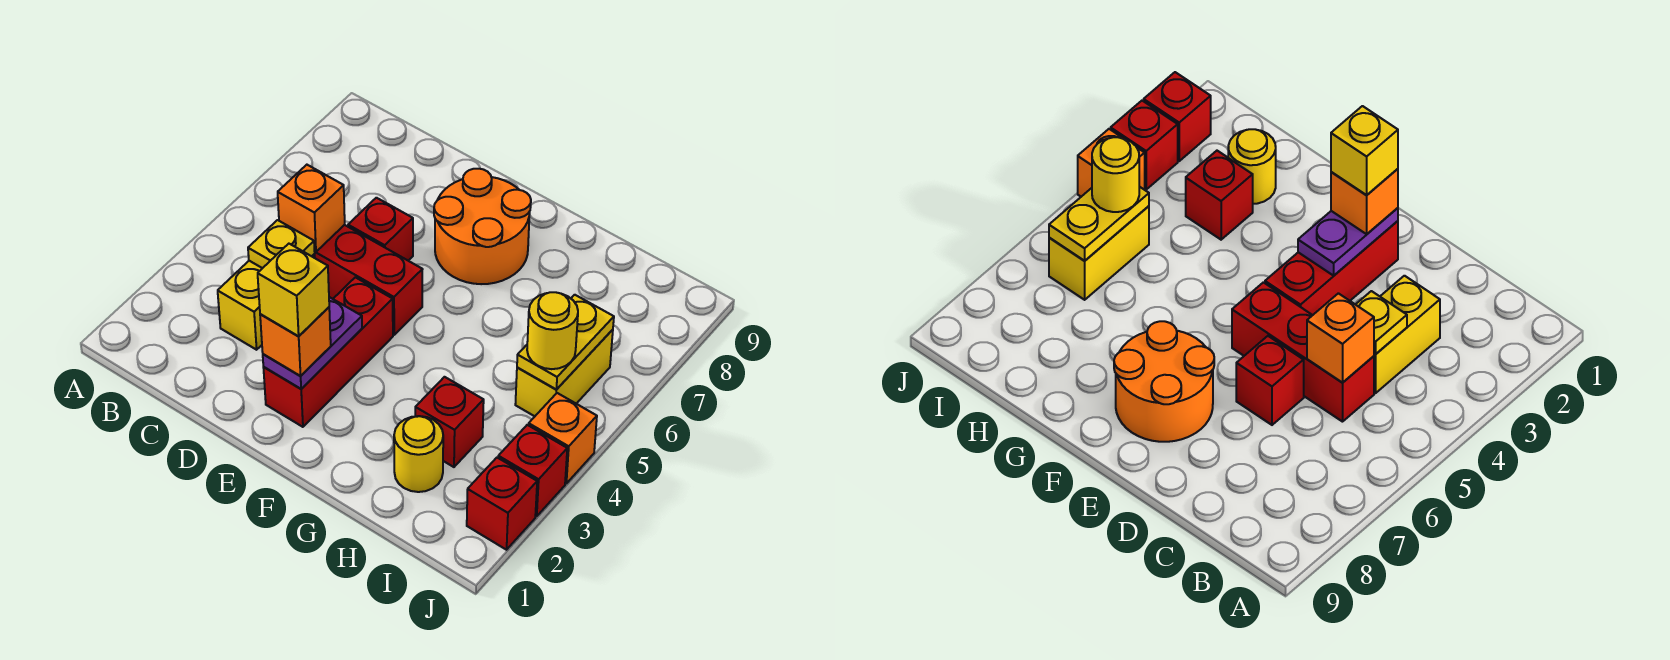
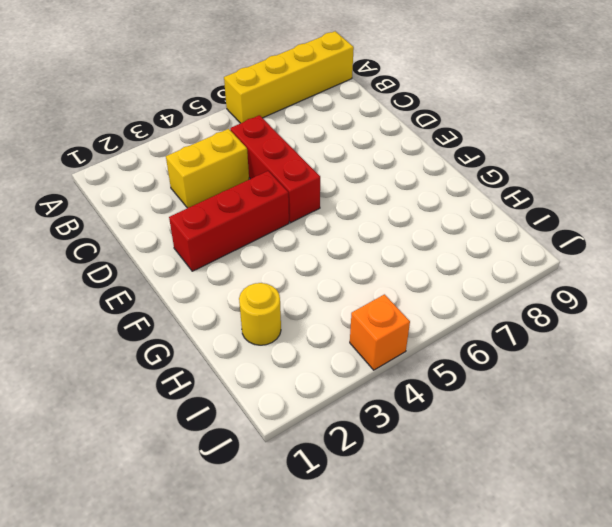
yellow brick A6:A9 level 1 -> none
none -> red brick D6 level 1
none -> orange round brick E7:F8 level 1
none -> red brick H3 level 1

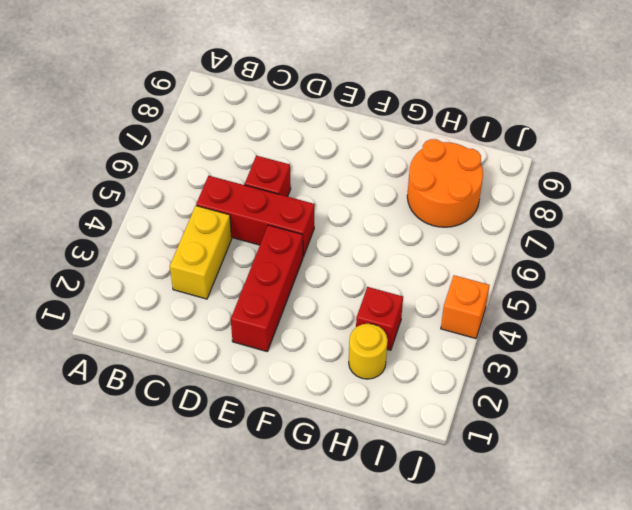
orange round brick H7:I8 level 1 -> orange round brick E7:F8 level 1
none -> yellow brick I5:I6 level 1
none -> red brick J2 level 1
none -> red brick J3 level 1

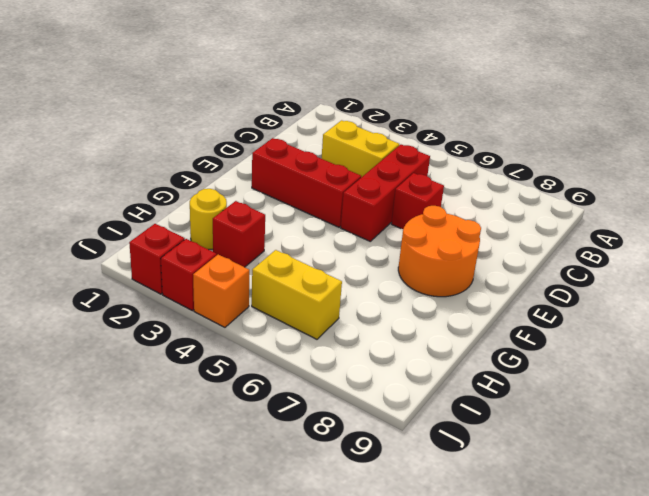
none -> yellow plate C4 level 2
none -> orange brick C5 level 2
none -> purple plate E2:E3 level 2

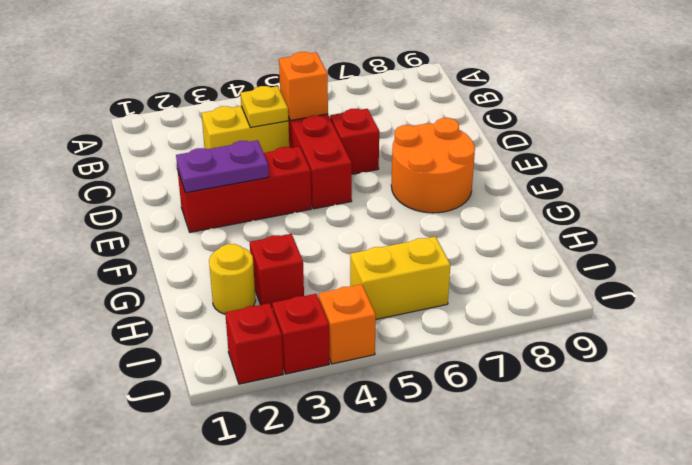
none -> yellow plate I5:I6 level 2
none -> orange brick E2 level 3
none -> yellow round brick I5 level 3

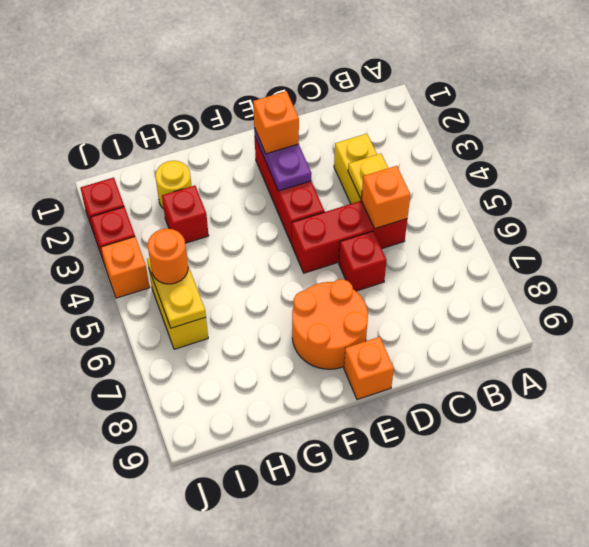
orange brick E9 level 1 -> none
orange round brick I5 level 3 -> yellow round brick I5 level 3
none -> yellow brick E2 level 4

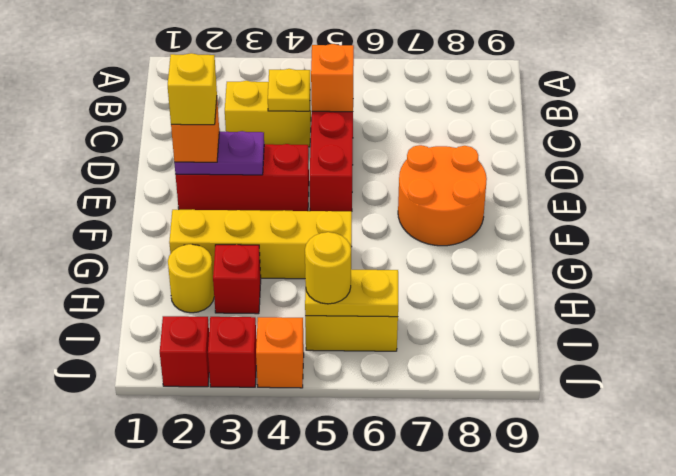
yellow brick G2:G5 level 1 -> none
none -> red brick D6 level 1

